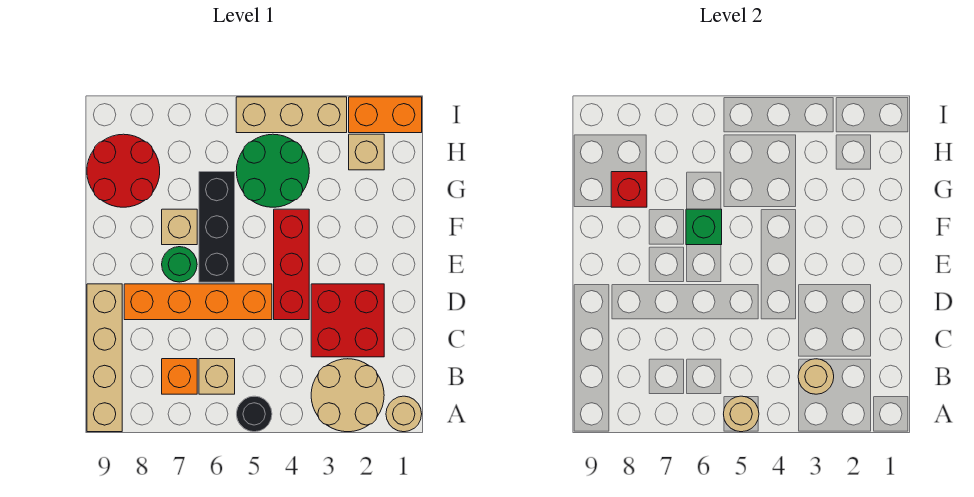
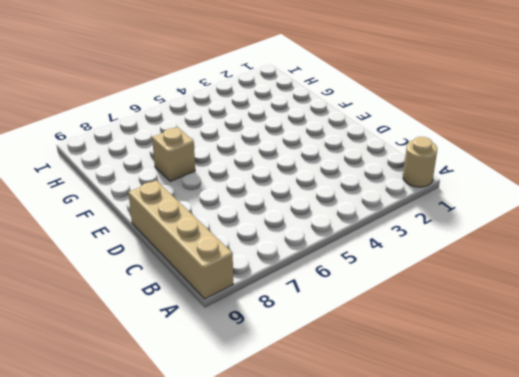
none -> tan round brick A2:B3 level 1
none -> black round brick A5 level 1
none -> tan brick B6 level 1

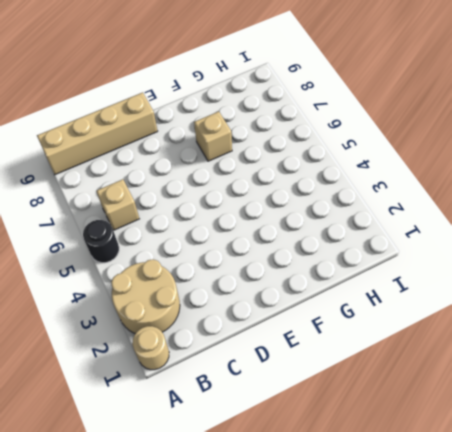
none -> orange brick B7 level 1
none -> red brick C2:D3 level 1
none -> red brick D4:F4 level 1

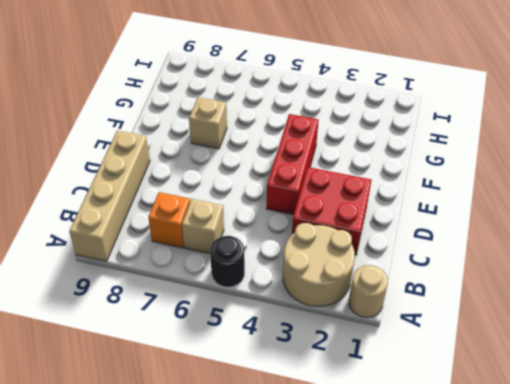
none -> orange brick D5:D8 level 1
none -> black brick E6:G6 level 1
none -> green round brick E7 level 1

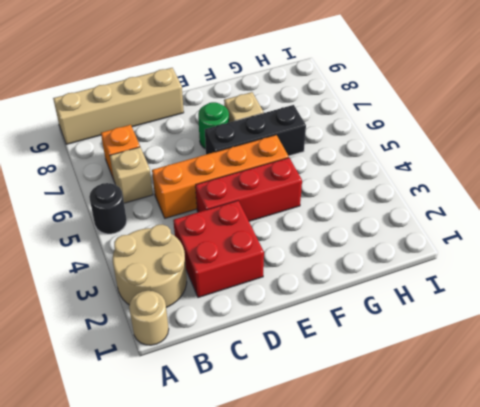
orange brick C5:F5 level 1 -> orange brick D5:D8 level 1
none -> green round brick G4:H5 level 1
none -> red round brick G8:H9 level 1
none -> tan brick H2 level 1

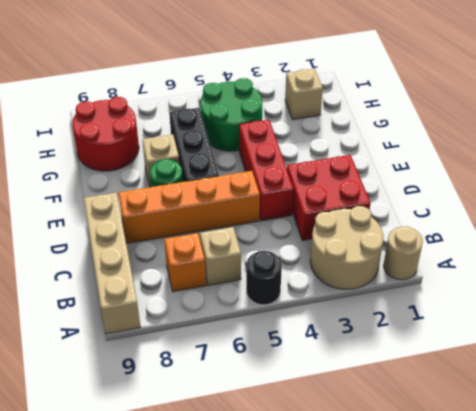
none -> orange brick I1:I2 level 1
none -> tan brick I3:I5 level 1
none -> tan round brick A5 level 2

